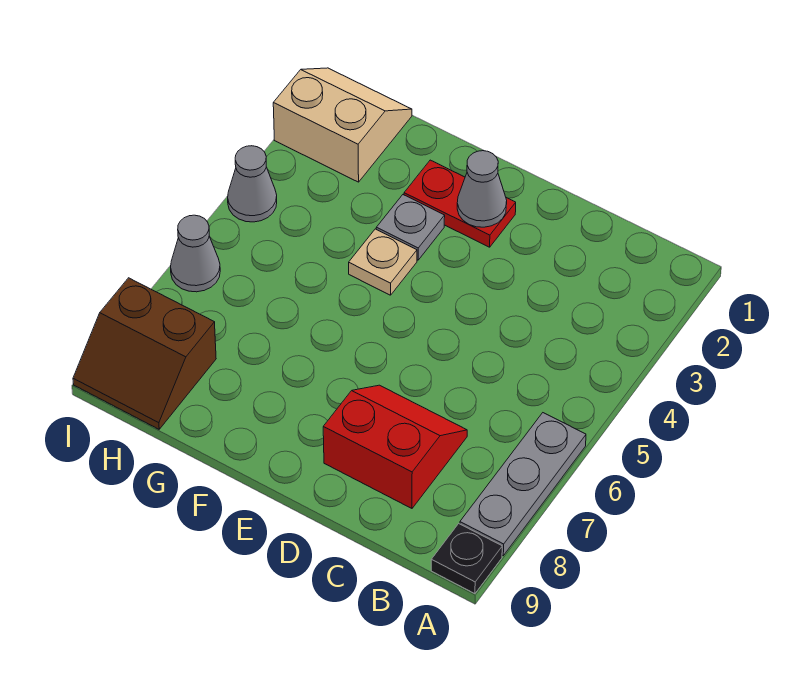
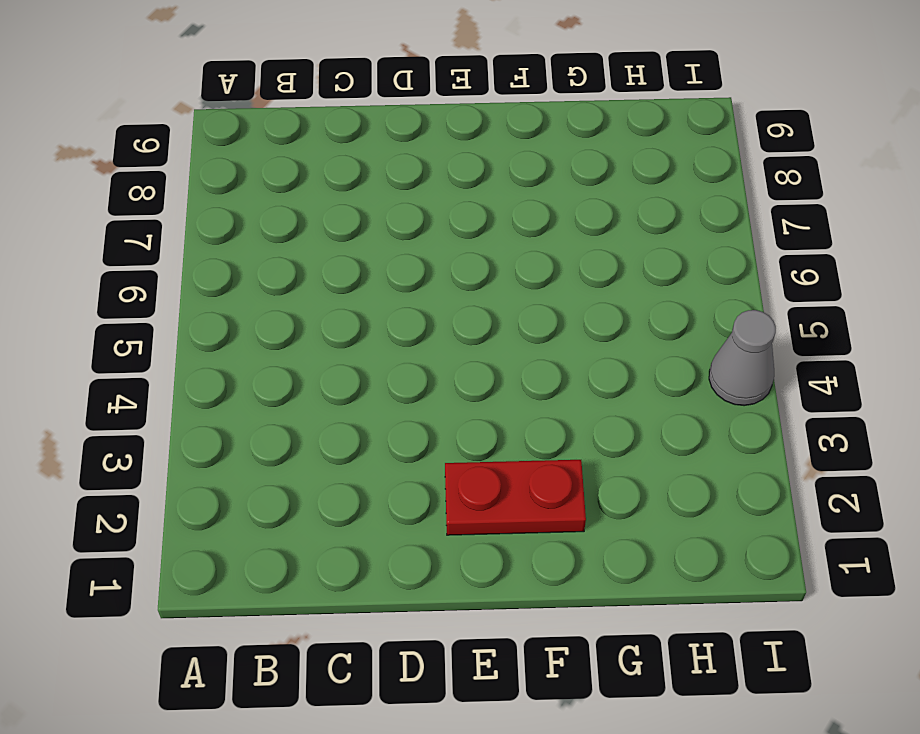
none -> grey plate A6:A8 level 1
none -> black plate A9 level 1

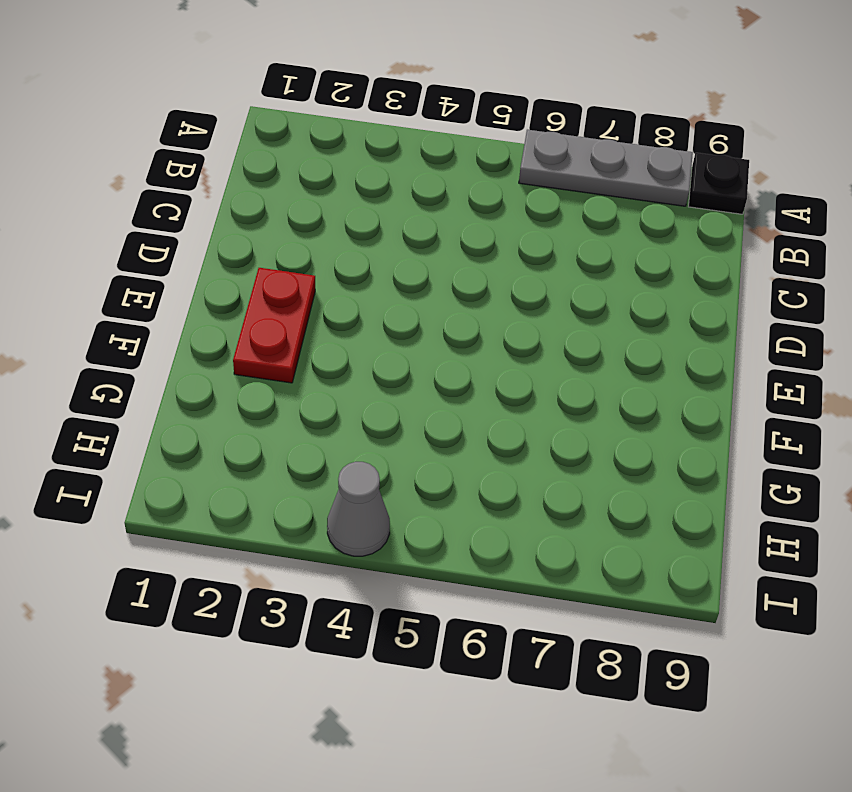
none -> red slope C7:D8 level 1 top 8
none -> grey plate F3 level 1

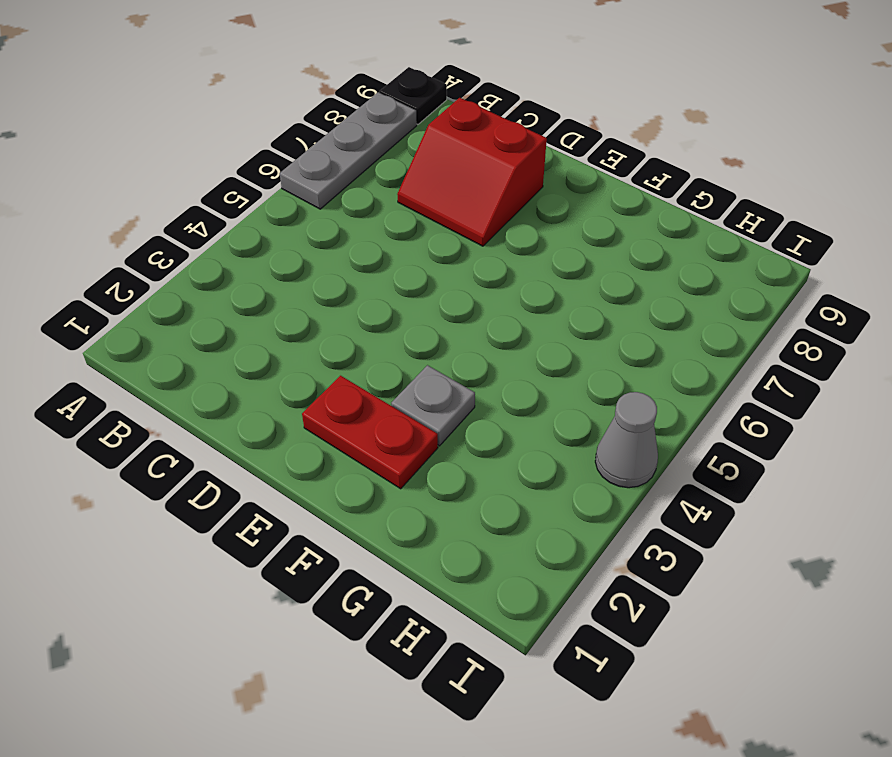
none -> tan plate F4 level 1
none -> tan slope H1:I2 level 1 top 2

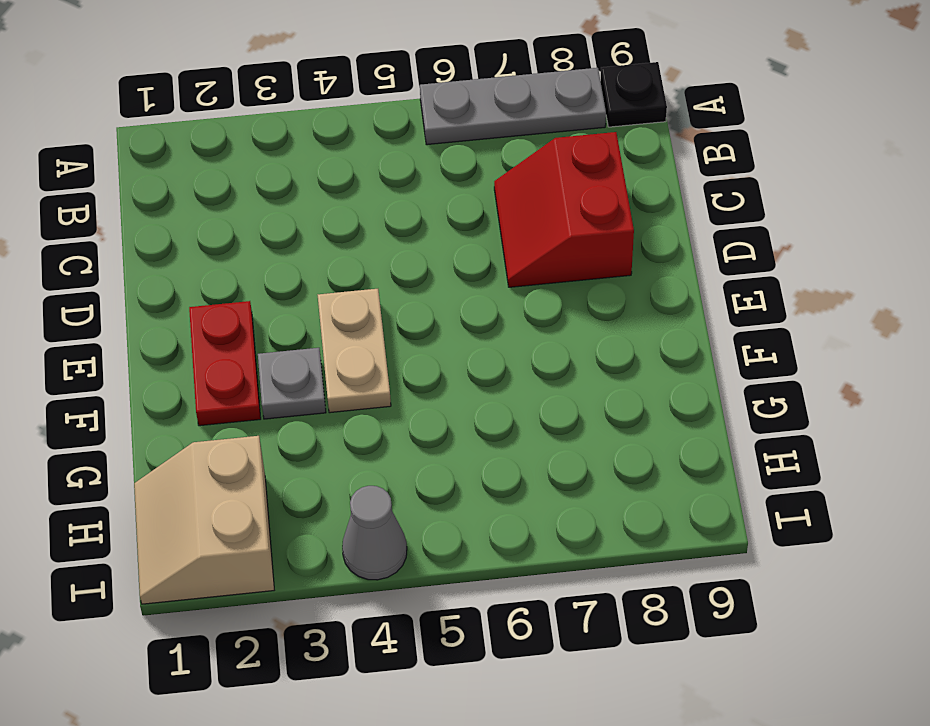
tan plate E4:F4 level 1 -> tan plate F4 level 1
none -> brown slope H8:I9 level 1 top 8
none -> grey cone I6 level 1

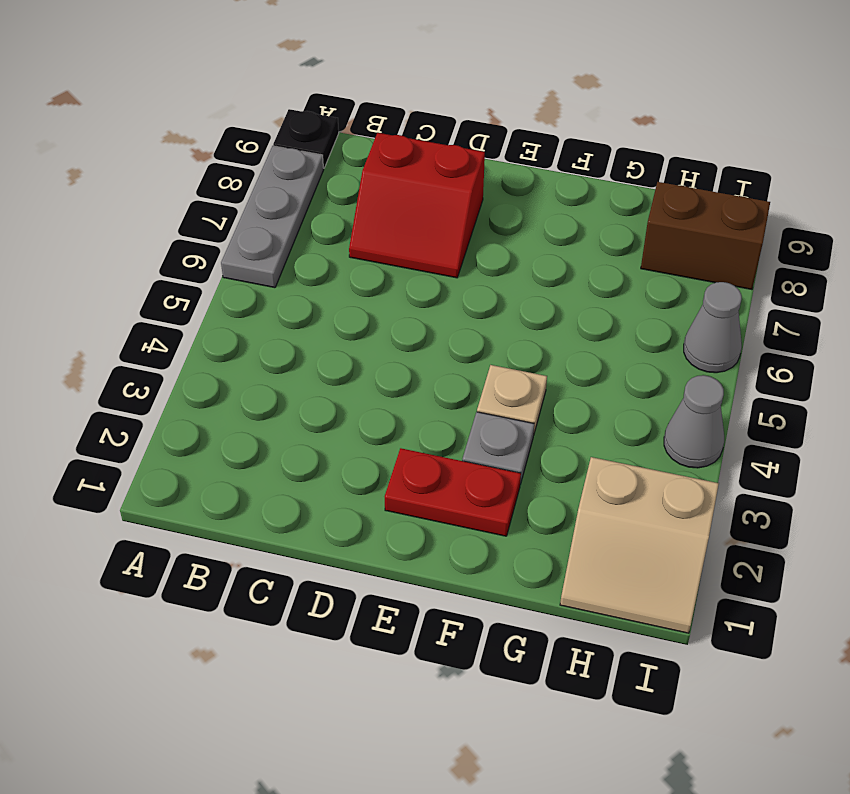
none -> grey cone E2 level 2

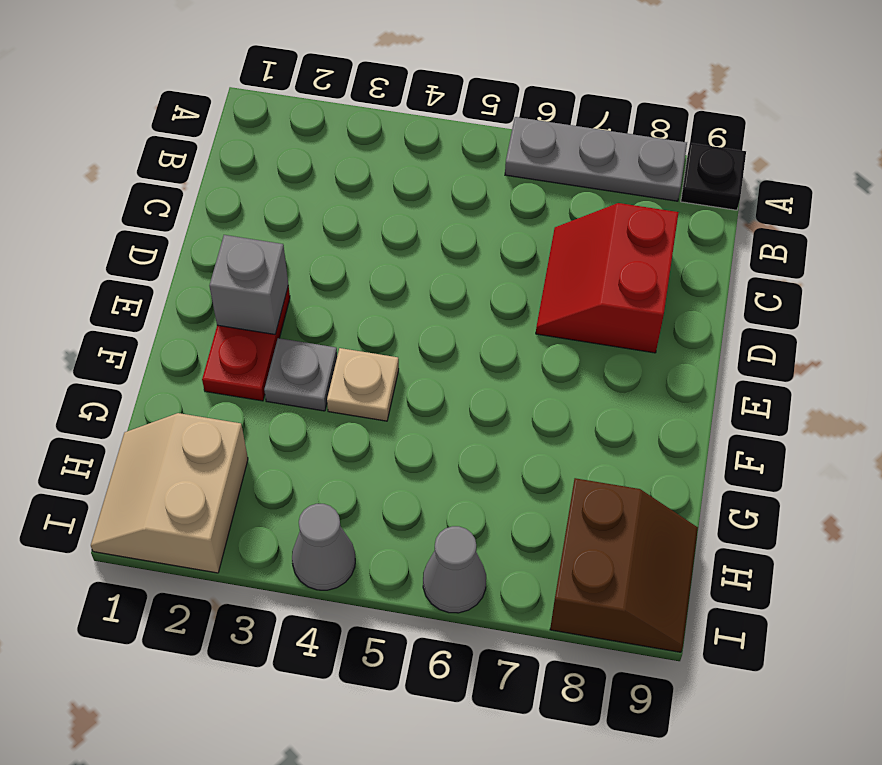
grey brick E2 level 2 -> grey cone E2 level 2

